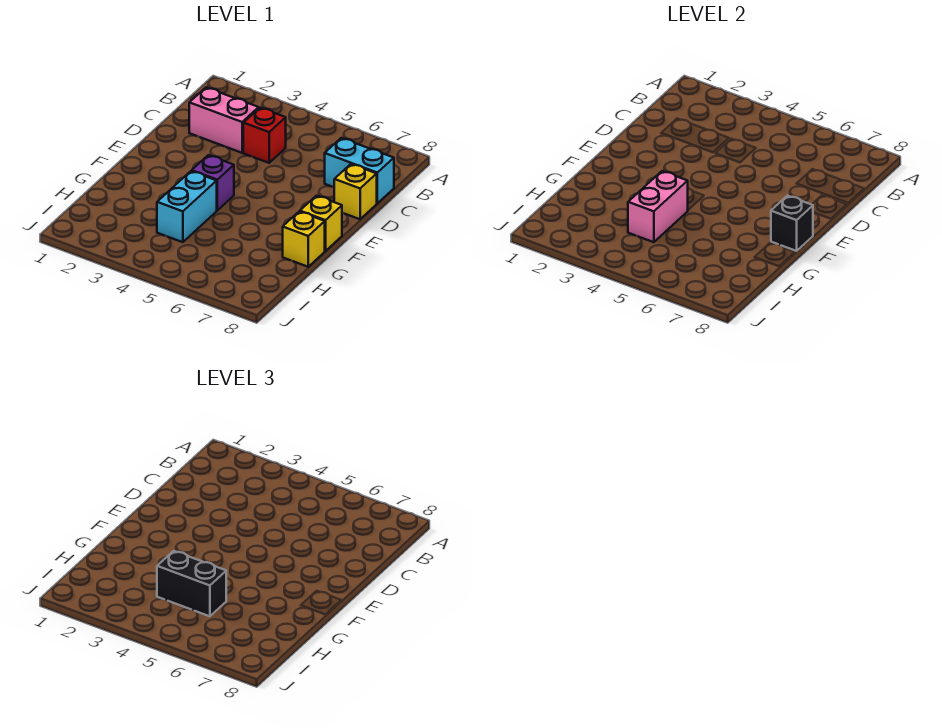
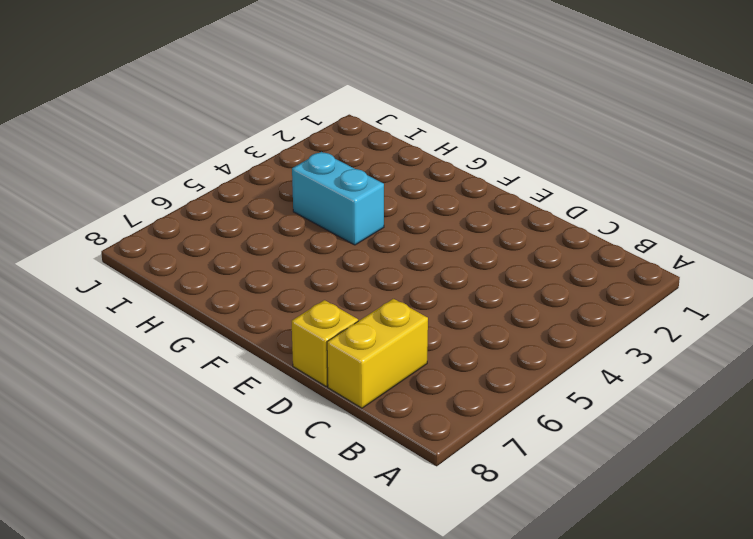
yellow brick C7:C8 level 1 -> cyan brick C7:C8 level 1
none -> pink brick C2:C3 level 1
none -> red brick C4 level 1

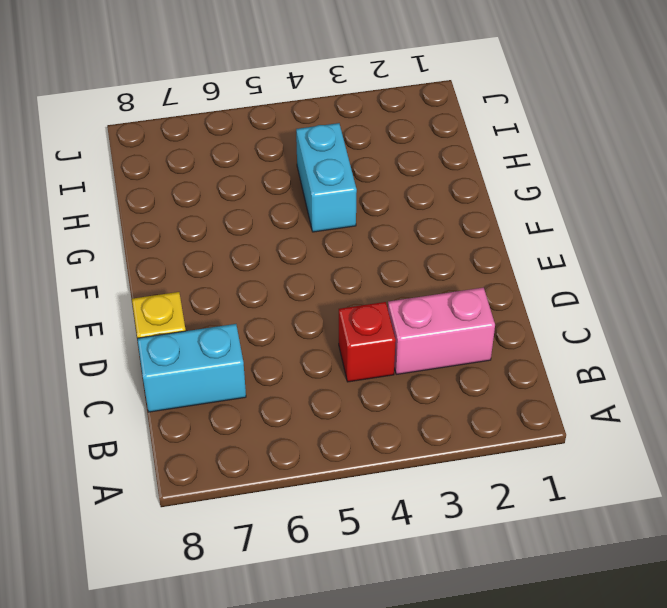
none -> purple brick F4 level 1
none -> yellow brick F8 level 1

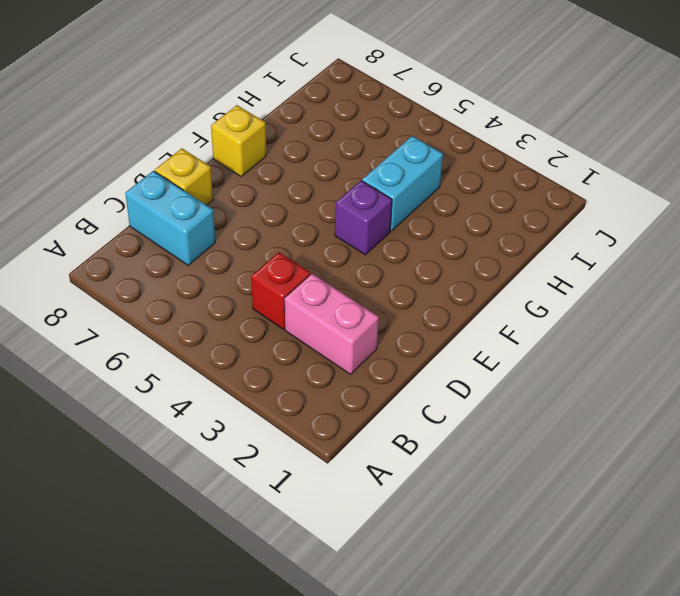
none -> yellow brick G8 level 1
none -> black brick F8 level 2

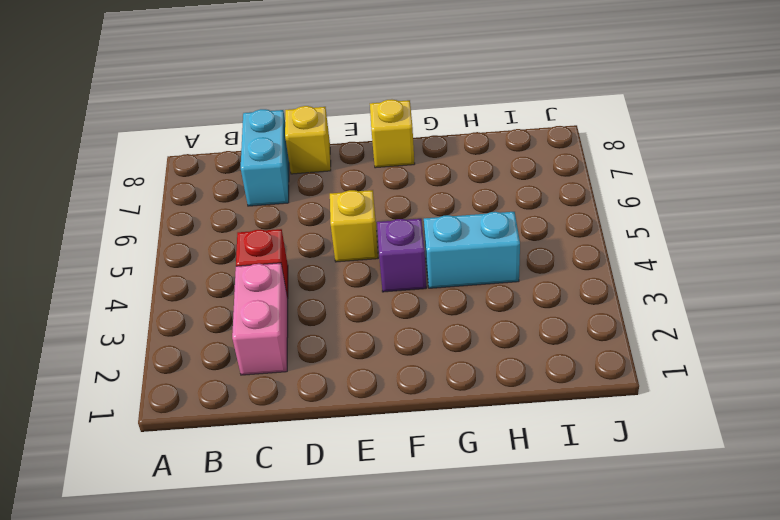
yellow brick E5 level 1 -> yellow brick G8 level 1
none -> black brick F8 level 2
none -> pink brick G4:H4 level 2

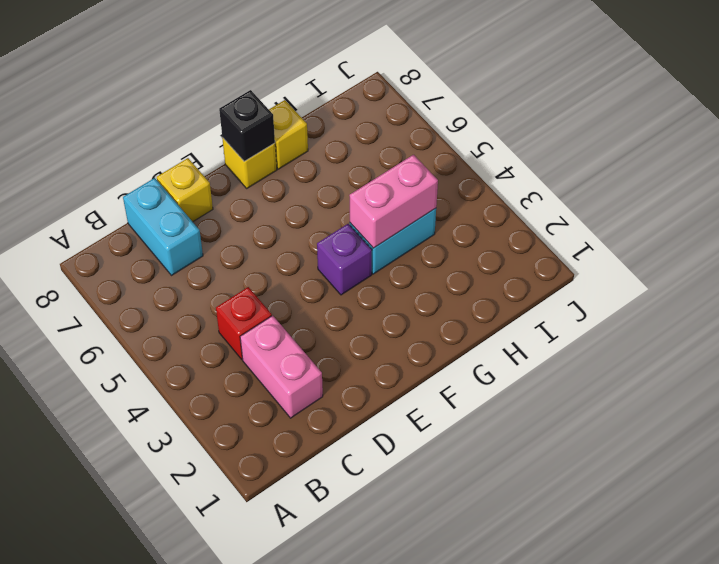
none -> black brick H4:H5 level 3

